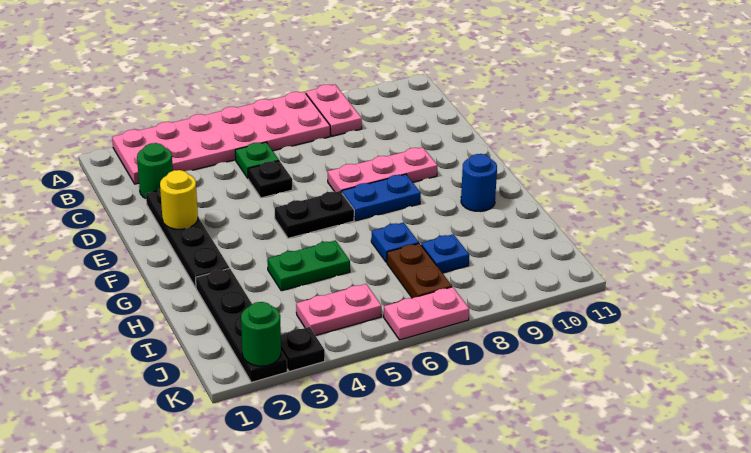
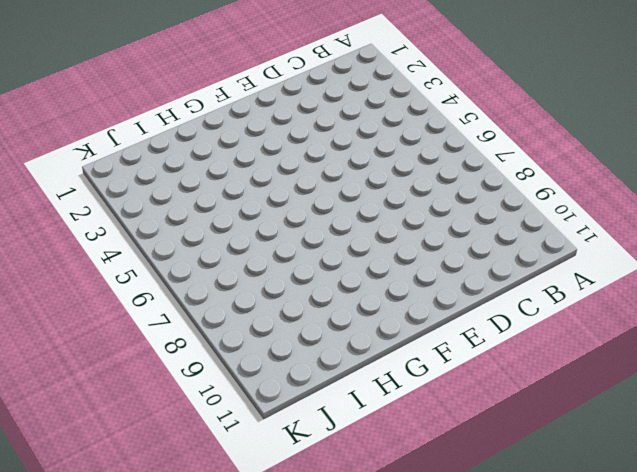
none -> pink plate A2:B7 level 1
none -> pink plate A8:B8 level 1
none -> green round brick C2 level 1

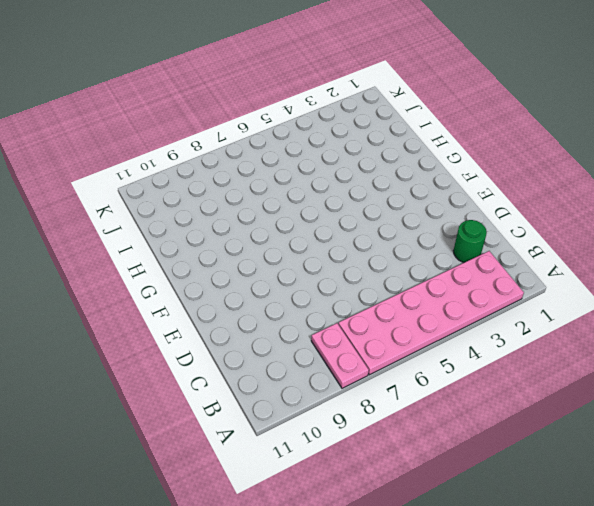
none -> green plate C5 level 1
none -> black plate D2:G2 level 1
none -> black plate D5 level 1

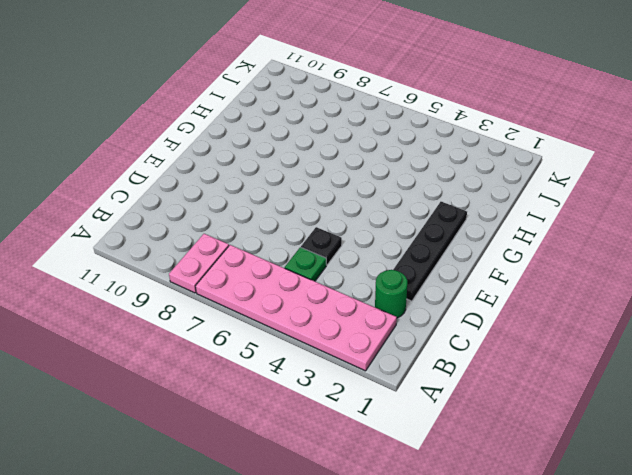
none -> pink plate E7:E9 level 1
none -> black plate F5:F6 level 1
none -> blue plate F7:F8 level 1

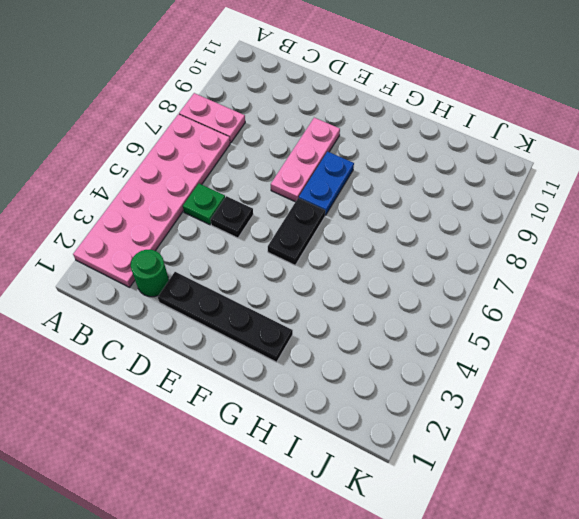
none -> blue round brick G10 level 1
none -> black plate H2:K2 level 1
none -> green plate H4:H5 level 1

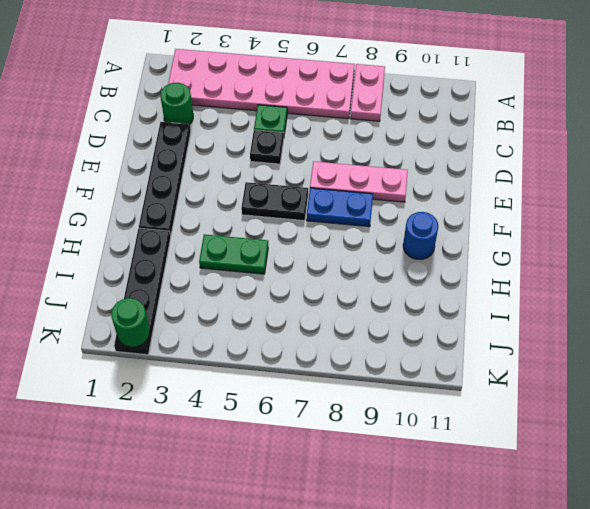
none -> blue plate H7 level 1
none -> brown plate I7:J7 level 1
none -> blue plate I8 level 1

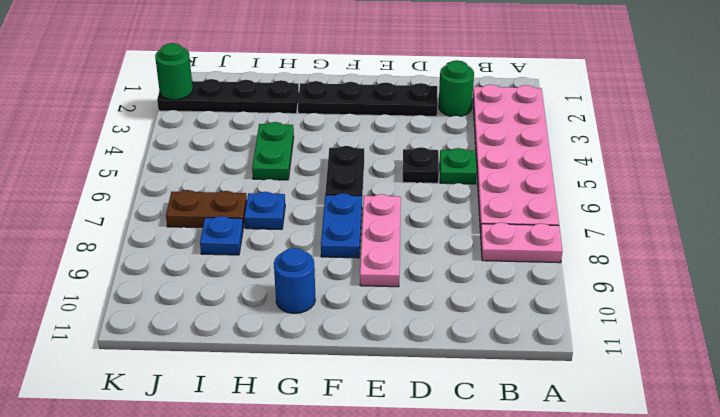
none -> pink plate J4:J5 level 1
none -> black plate K3 level 1
none -> pink plate K6:K7 level 1

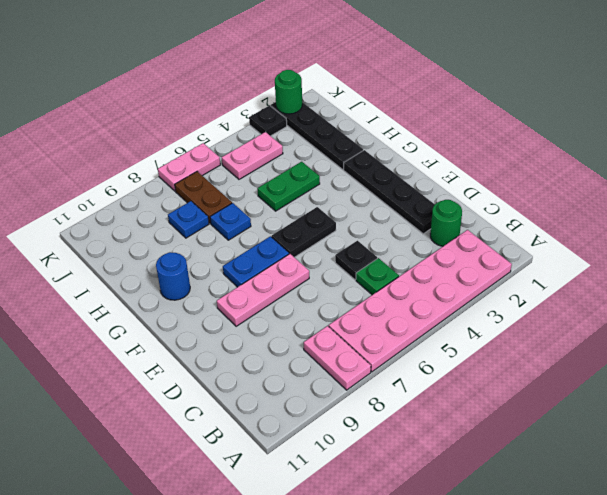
none -> yellow round brick E2 level 2

